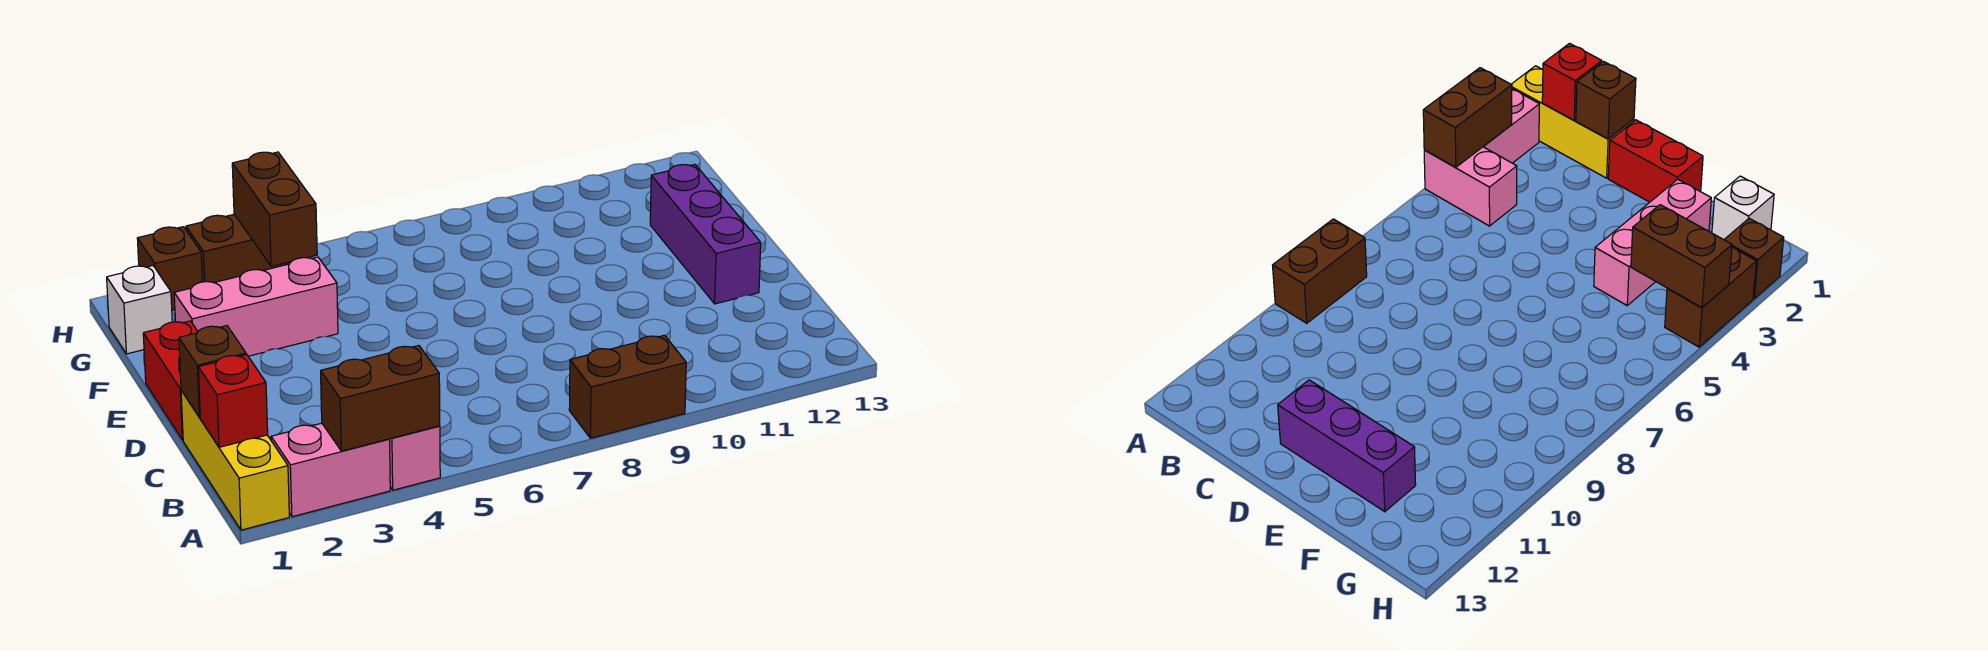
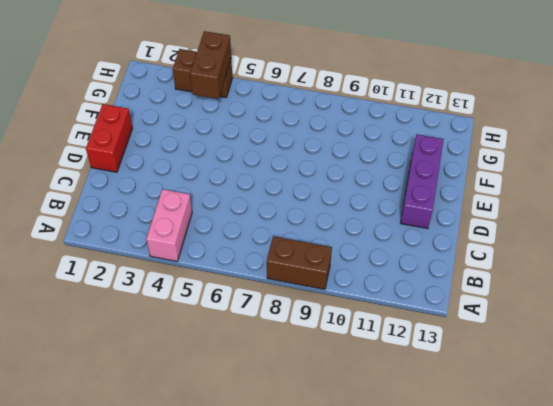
none -> yellow brick A1:C1 level 1
none -> pink brick A2:A3 level 1
none -> pink brick F2:F4 level 1

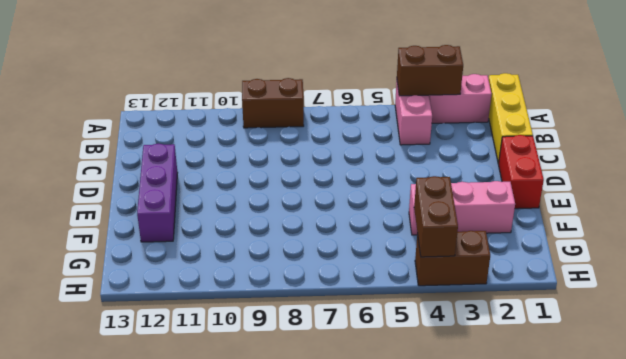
none -> white brick G1 level 1
none -> brown brick H2 level 1
none -> red brick B1 level 2

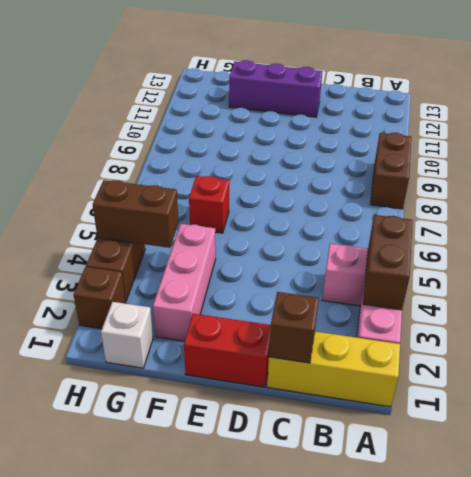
red brick F6 level 1 -> red brick B1 level 2

